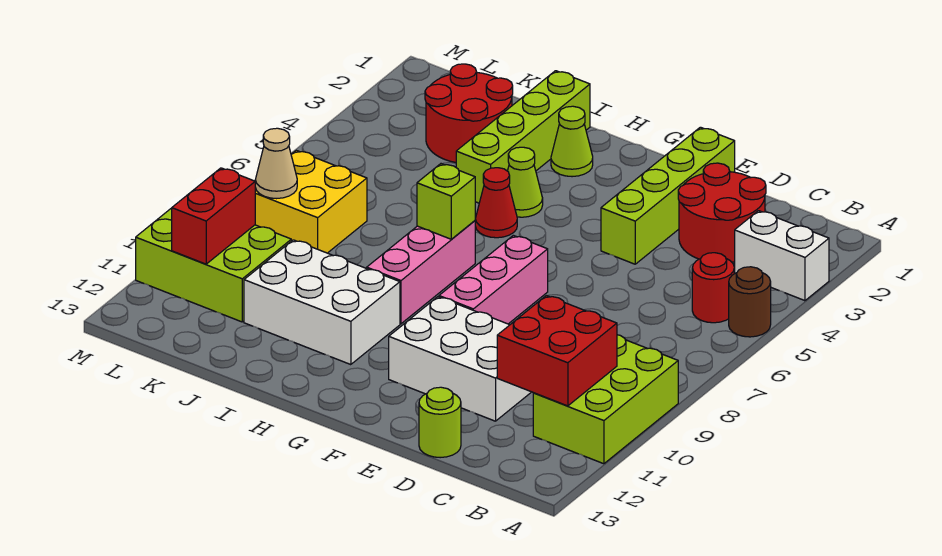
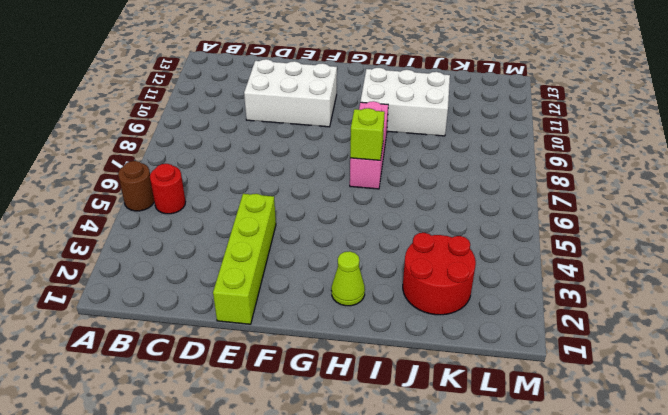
none -> white brick A3:B3 level 1
none -> lime brick A9:B11 level 1
none -> red round brick C2:D3 level 1

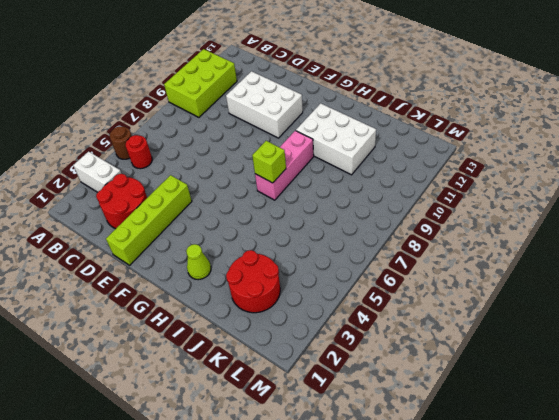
none -> lime round brick D13 level 1
none -> pink brick F7:F9 level 1
none -> lime cone H4 level 1

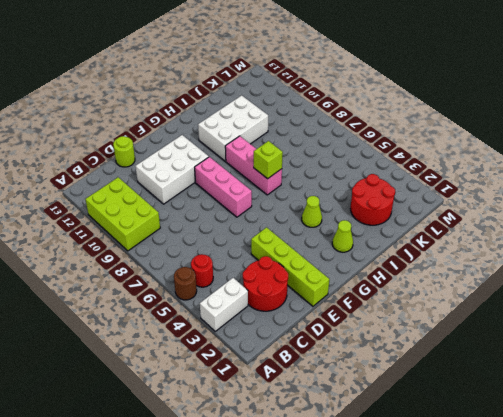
none -> red cone H5 level 1
none -> lime brick I1:I4 level 1
none -> yellow brick K7:L8 level 1

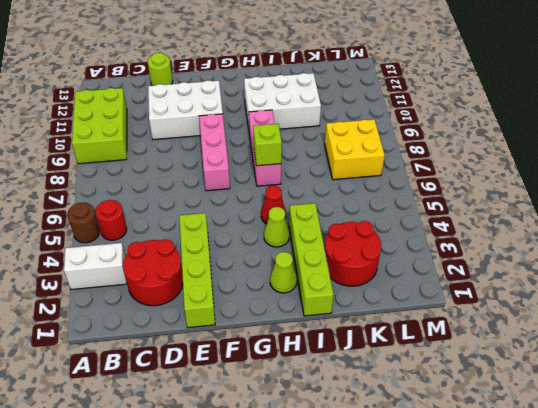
none -> lime brick K10:M11 level 1
none -> red brick B10:C11 level 2
none -> tan cone L8 level 2

